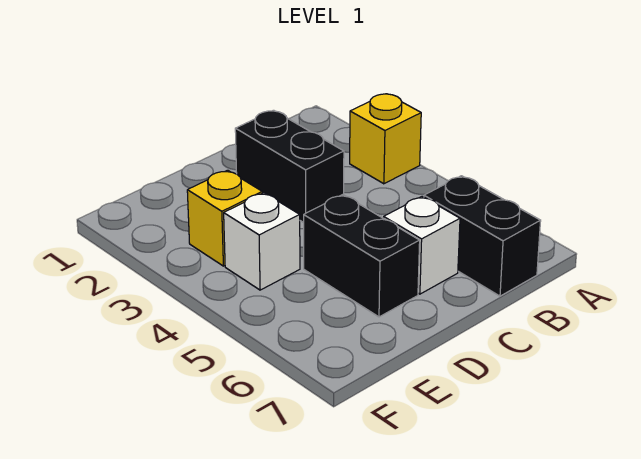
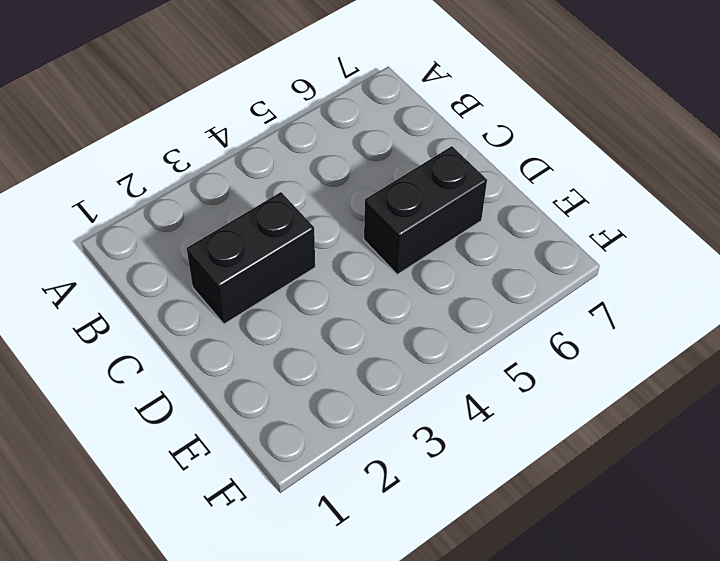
none -> yellow brick A3 level 1
none -> black brick B6:B7 level 1

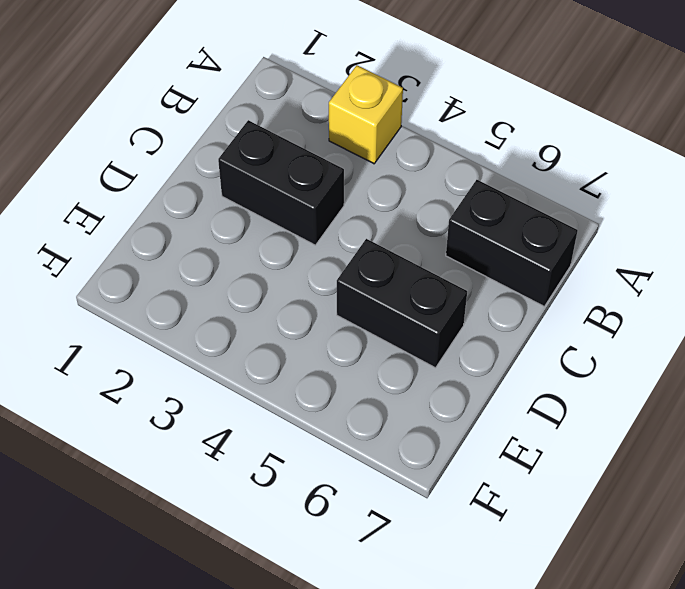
none -> white brick C6 level 1
none -> yellow brick E3 level 1

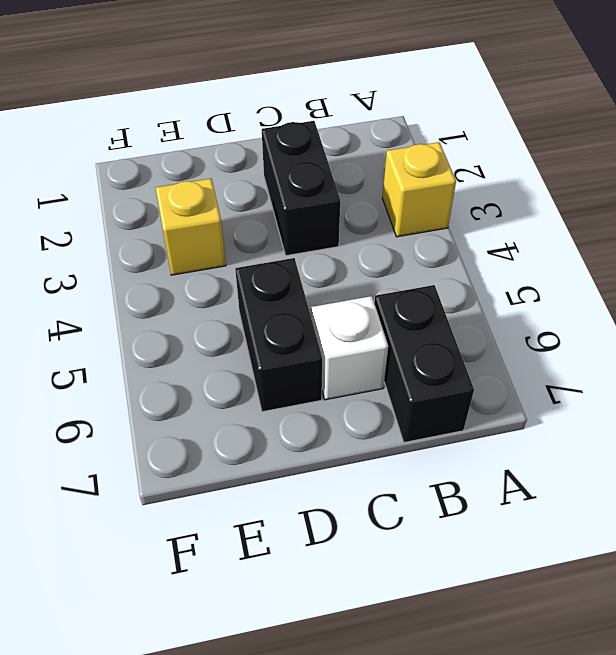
none -> white brick E4 level 1

